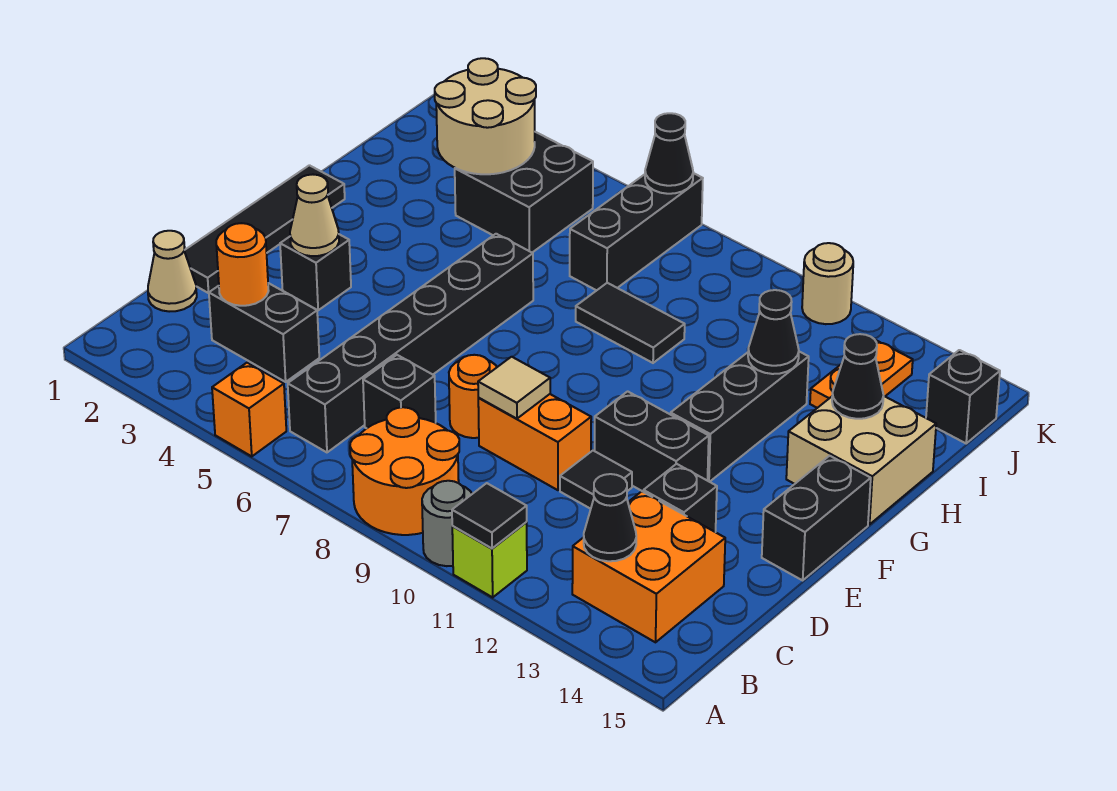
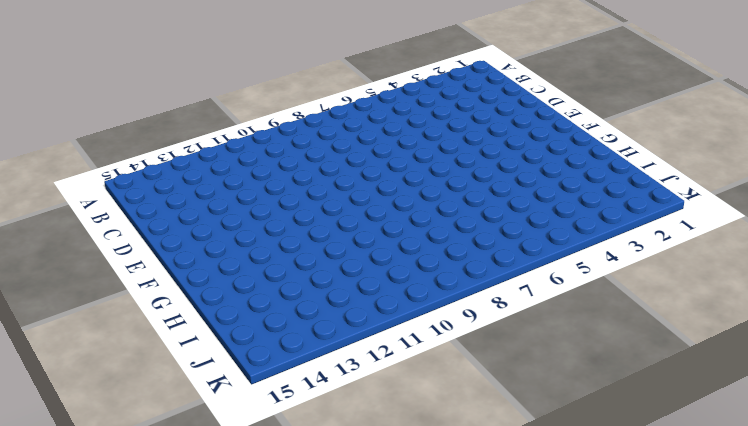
none -> orange brick A5 level 1
none -> orange round brick A8:B9 level 1
none -> grey round brick A10 level 1
none -> lime brick A11 level 1

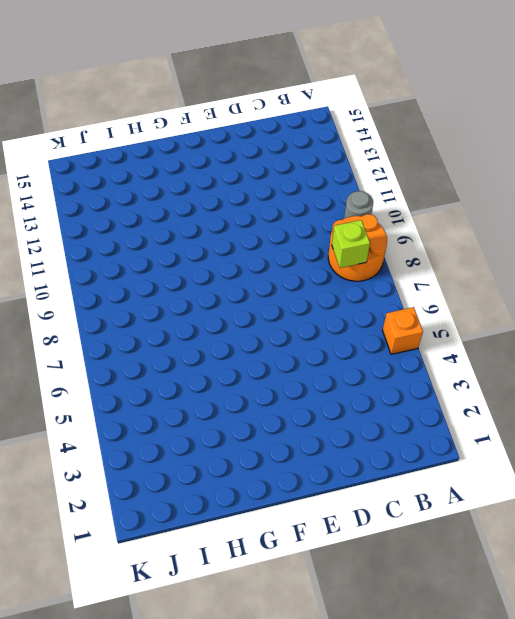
lime brick B8 level 2 -> lime brick A11 level 1
none -> black brick B6:G6 level 1
none -> orange brick B13:C14 level 1
none -> tan cone C1 level 1
none -> black brick C3:C4 level 1

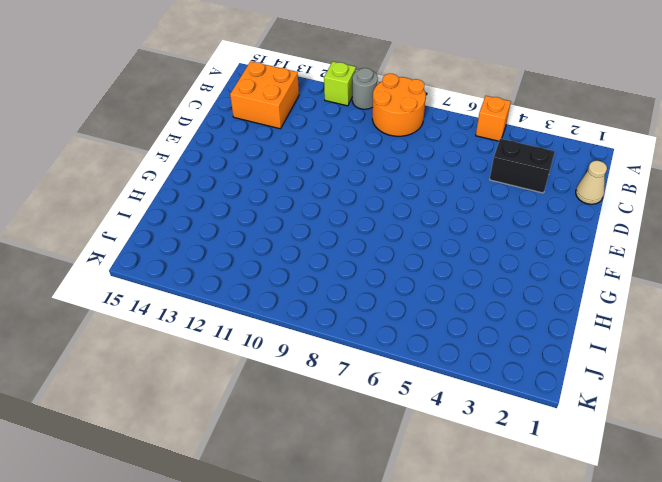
none -> black brick B6:G6 level 1
none -> black brick C7 level 1
none -> black tile D1:G1 level 1
none -> orange round brick D8 level 1

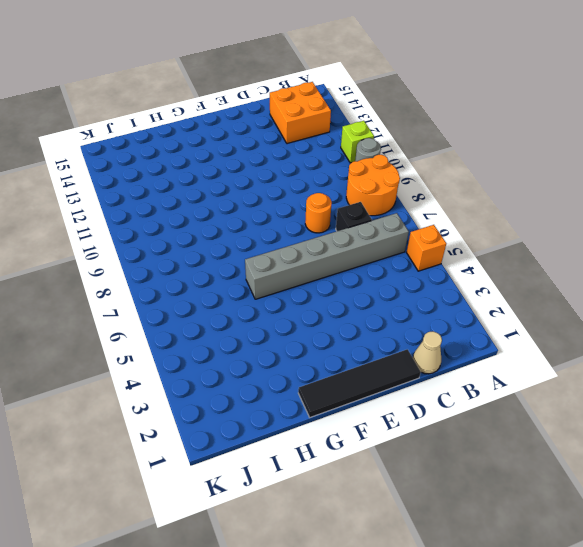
grey brick B6:G6 level 1 -> black brick B6:G6 level 1
none -> black brick C3:C4 level 1
none -> orange brick D9:D10 level 1
none -> black tile D11 level 1
none -> black brick D13 level 1

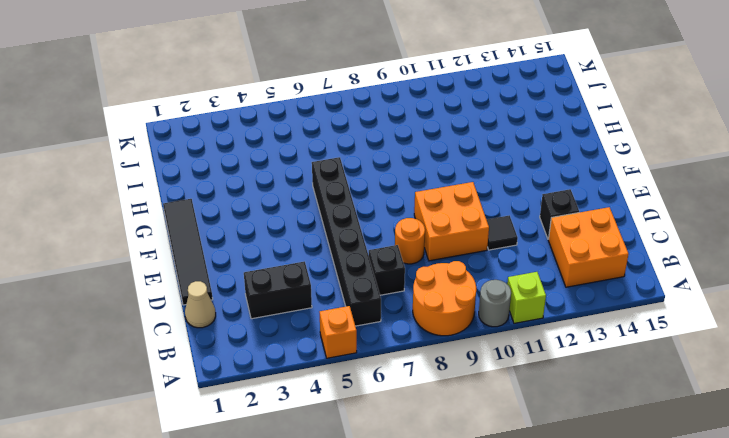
orange brick D9:E10 level 1 -> orange brick D9:D10 level 1
none -> black brick E3 level 1
none -> black brick E11:E12 level 1
none -> black brick E15:F15 level 1
none -> black brick F12:H12 level 1

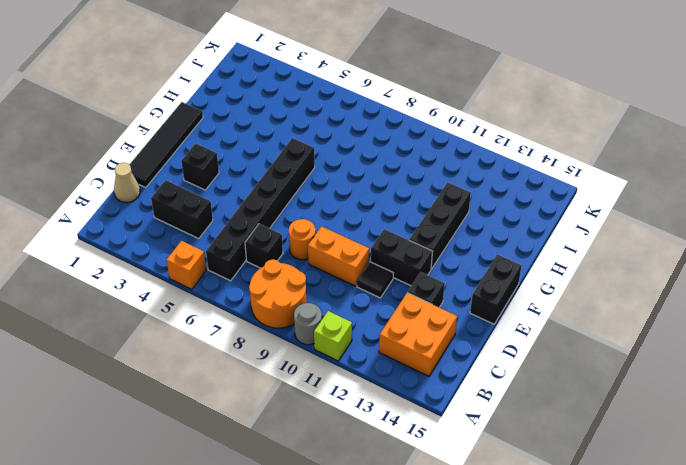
none -> tan brick G14:H15 level 1
none -> black tile H8:H9 level 1
none -> black brick I4:J5 level 1
none -> black brick I7:K7 level 1

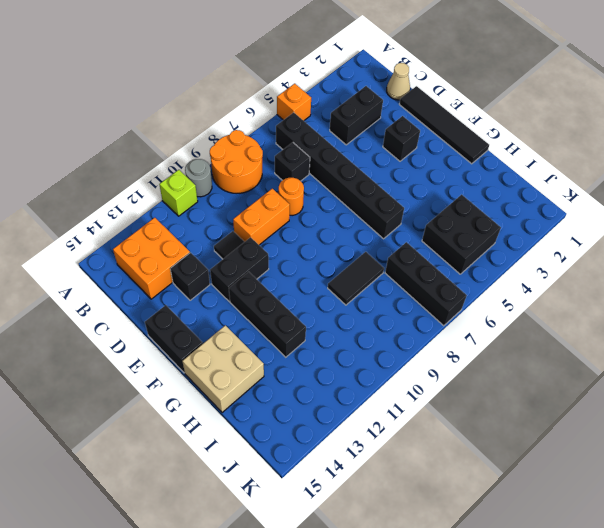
none -> orange plate I13:J13 level 1
none -> black brick J15 level 1
none -> tan round brick K11 level 1
none -> black tile A11 level 2

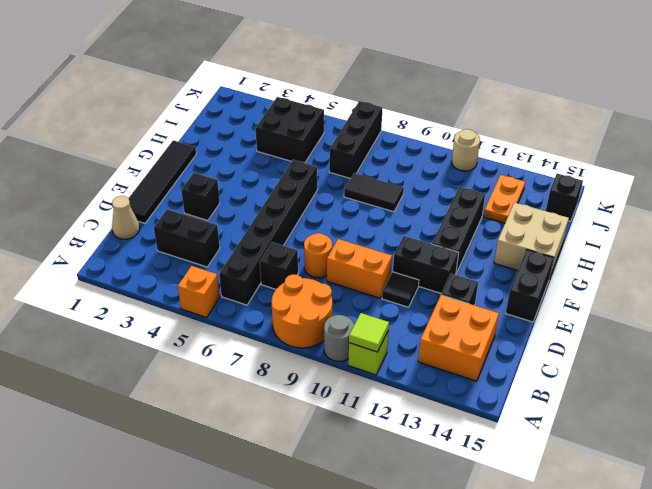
lime tile A11 level 2 -> black tile A11 level 2
none -> black cone B13 level 2
none -> orange round brick C3 level 2
none -> tan tile D9 level 2
none -> tan cone E3 level 2

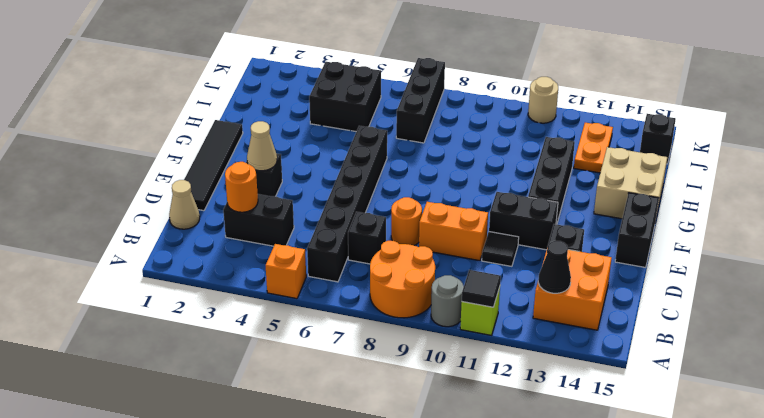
none -> black tile H8:H9 level 1
none -> tan tile D9 level 2
none -> black cone H12 level 2
none -> black cone H14 level 2

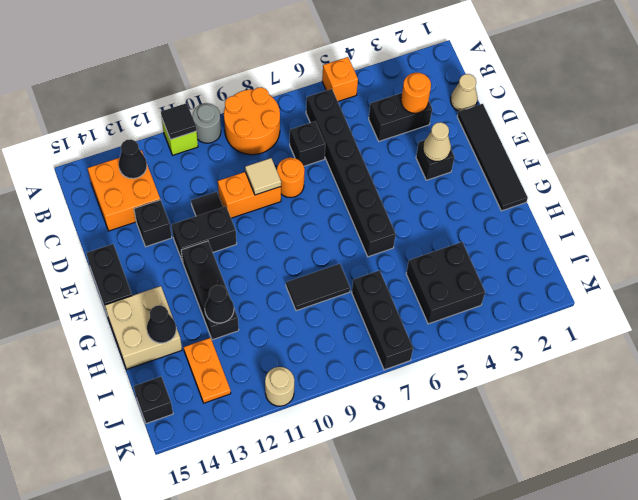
none -> tan round brick I3:J4 level 2
none -> black cone K7 level 2

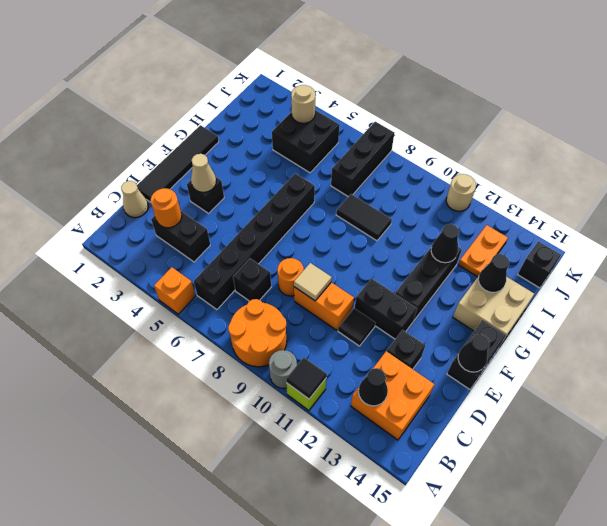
black cone E15 level 2 -> black cone K7 level 2
tan round brick J4 level 2 -> tan round brick I3:J4 level 2

